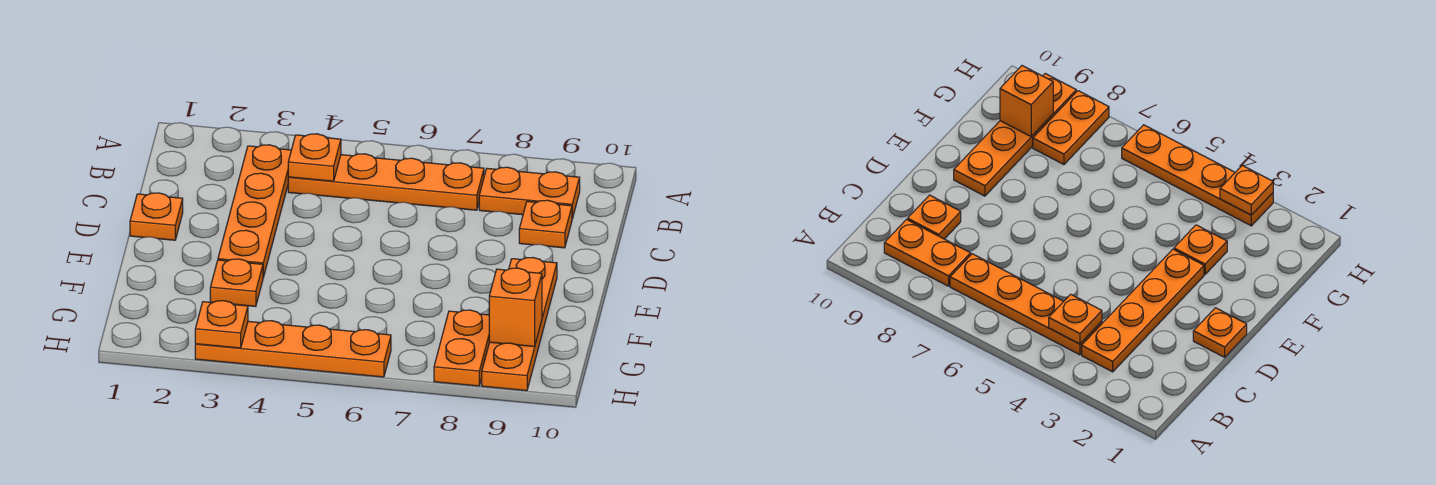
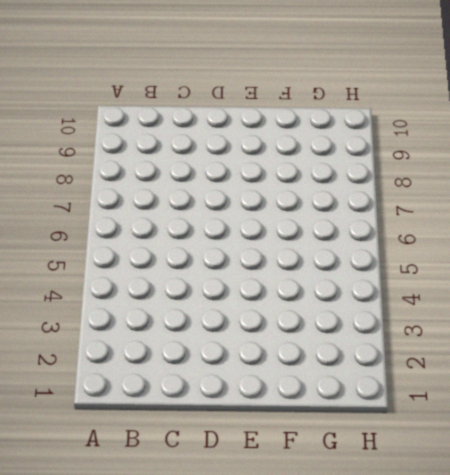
none -> orange plate B3:E3 level 1
none -> orange plate B4:B7 level 1
none -> orange plate B8:B9 level 1

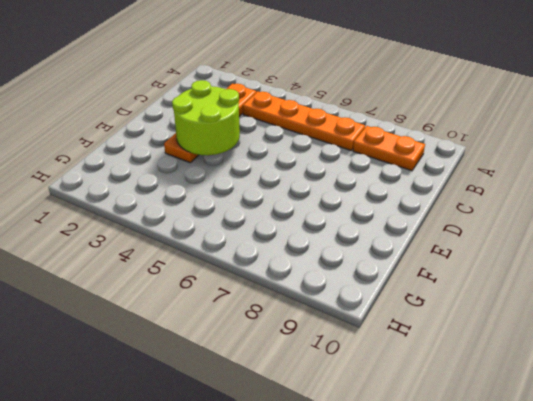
lime round brick D3:E4 level 2 -> none
none -> orange plate C9 level 1
none -> orange plate D1 level 1
none -> orange plate E9:H9 level 1

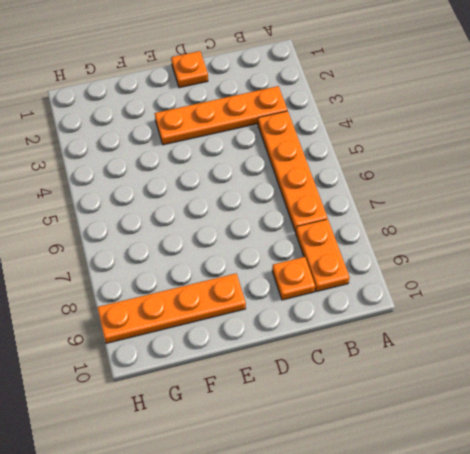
none -> orange plate F3 level 1
none -> orange plate G8:H8 level 1
none -> orange plate H3:H6 level 1

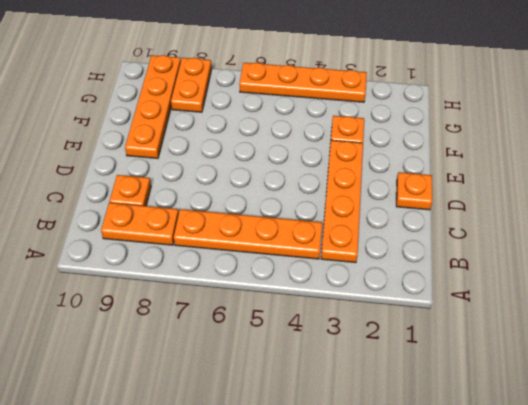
none -> orange plate B4 level 2
none -> orange brick G9 level 2
none -> orange plate H3 level 2

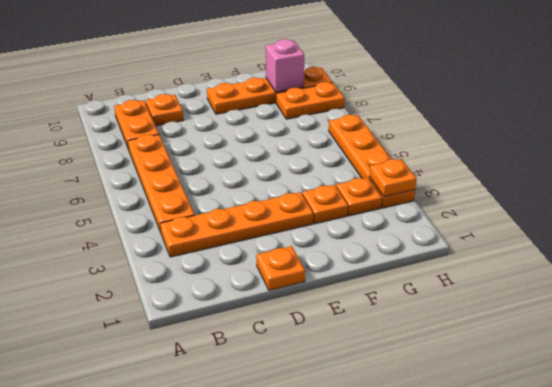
orange plate G3 level 1 -> orange plate B4 level 2
pink brick G9 level 2 -> orange brick G9 level 2

